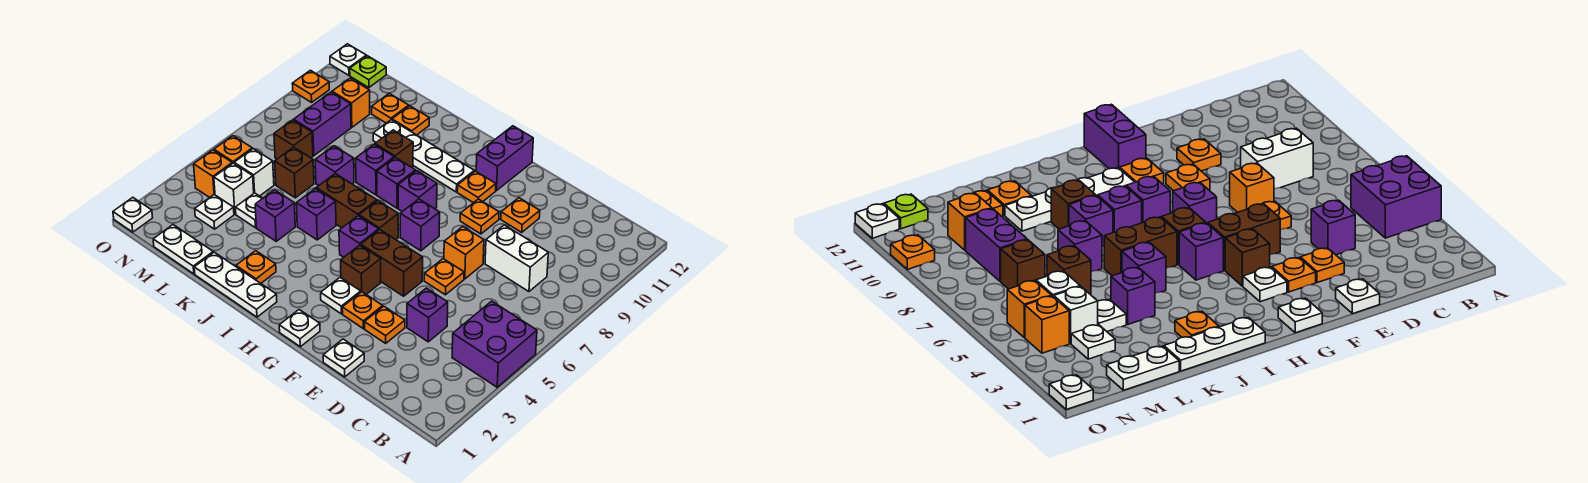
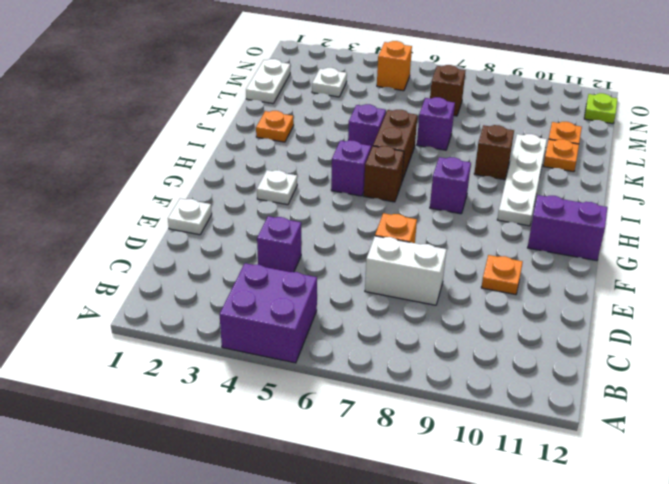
white brick D7:D8 level 1 -> white brick C8:D8 level 1
none -> orange plate E3 level 1
none -> orange plate E6 level 1
none -> orange plate F3 level 1
none -> brown brick F5:G5 level 1

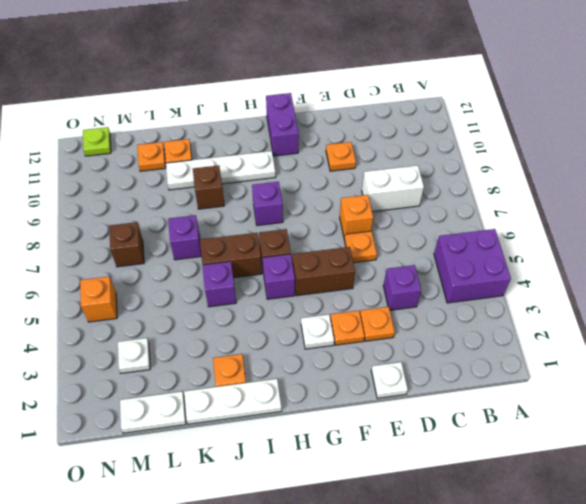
none -> orange plate F9 level 1
none -> white plate G1 level 1
none -> brown brick G4 level 1
none -> purple brick G7 level 1

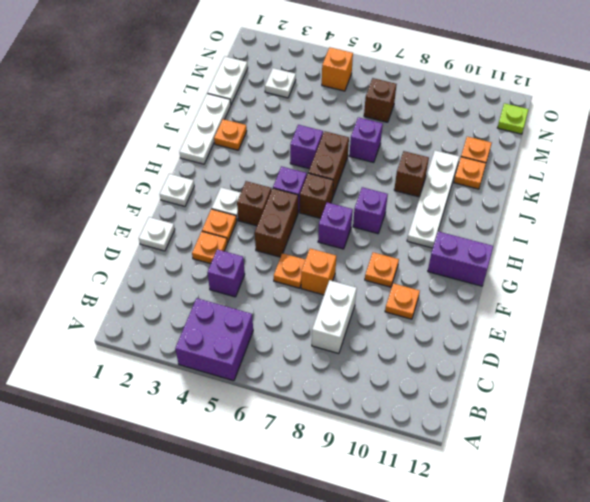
none -> orange plate G10 level 1
none -> purple brick I8 level 1
none -> purple brick J8 level 1
none -> purple brick K4 level 1

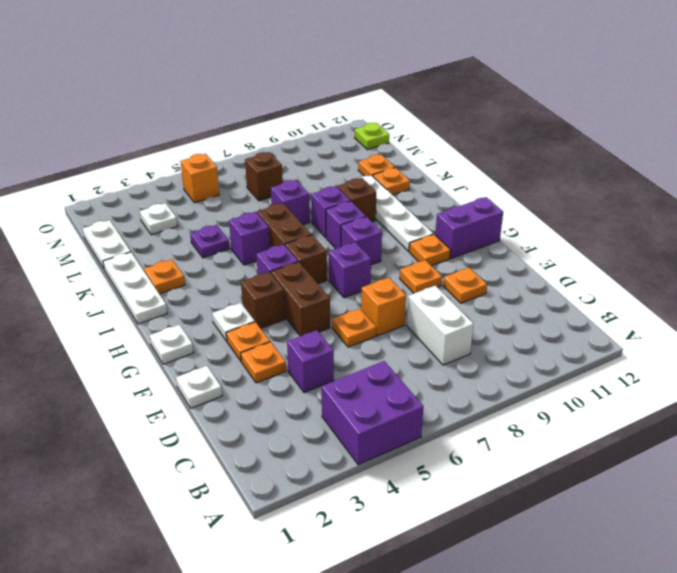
purple plate K4 level 1 -> purple brick K4 level 1
none -> white plate L4 level 1
none -> brown brick L6 level 1
none -> white brick M4 level 1
none -> white brick M5 level 1

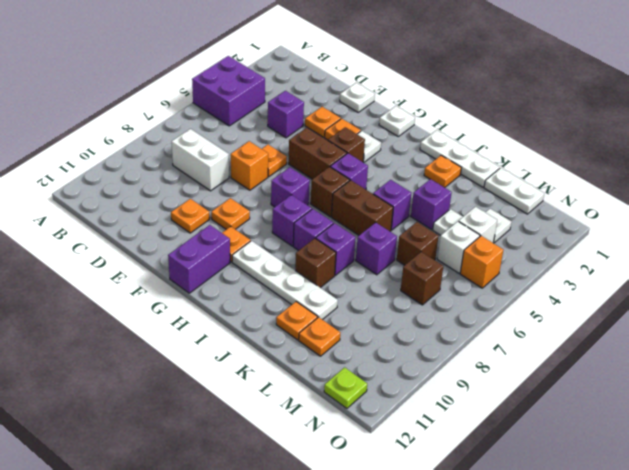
none -> purple brick M8:M9 level 1
none -> orange brick M10 level 1
none -> orange brick N4 level 1
none -> white plate O1 level 1

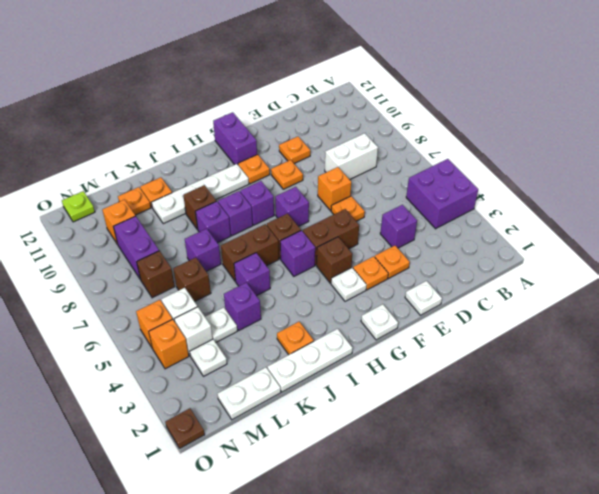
brown plate O1 level 1 -> white plate O1 level 1
none -> orange plate O10 level 1
none -> white plate O12 level 1

